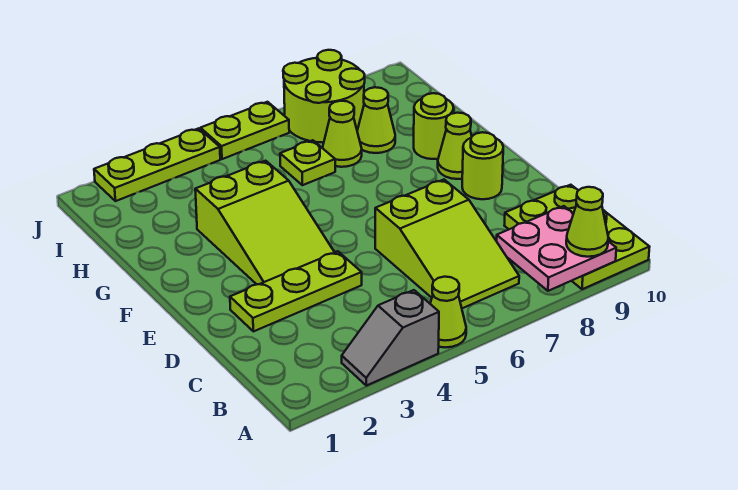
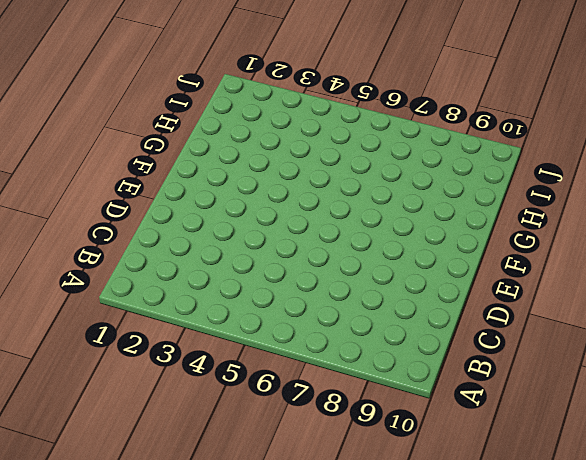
none -> grey slope A3:A4 level 1 top 4
none -> lime cone A5 level 1
none -> lime plate A9:C10 level 1

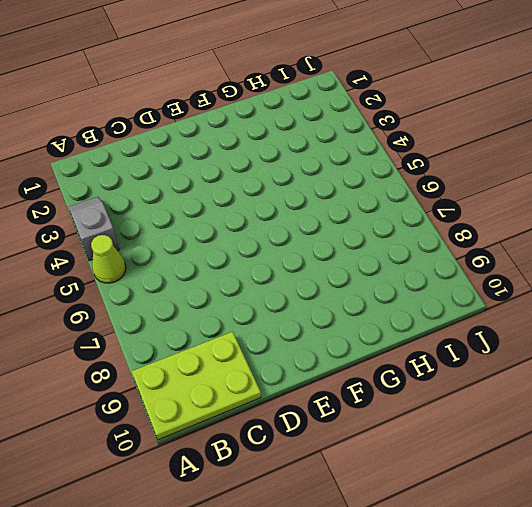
none -> lime slope B6:D7 level 1 top D
none -> lime plate D2:D4 level 1
none -> lime slope E3:G4 level 1 top G

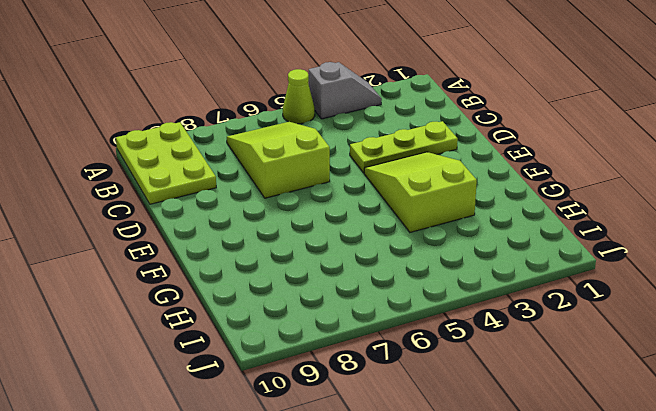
none -> lime round brick E9 level 1
none -> lime cone F9 level 1
none -> lime round brick G9 level 1

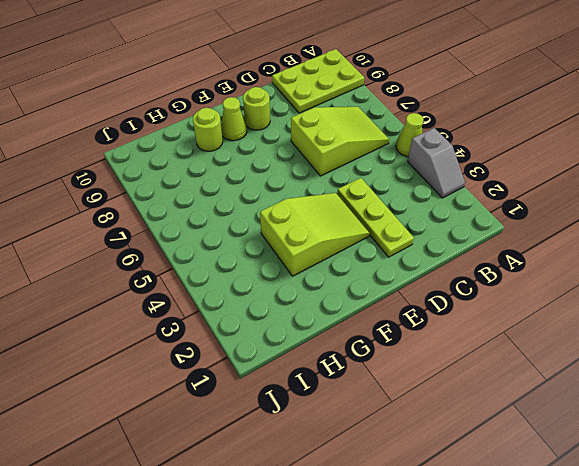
none -> lime plate H6 level 1
none -> lime cone H7 level 1
none -> lime cone H8 level 1

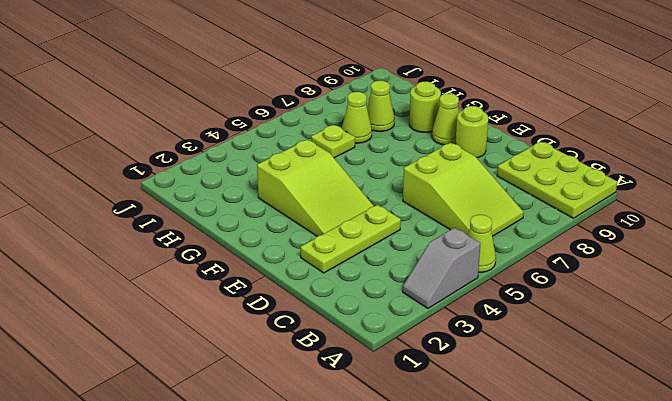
none -> lime round brick I7:J8 level 1
none -> lime plate J2:J4 level 1
none -> lime plate J5:J6 level 1

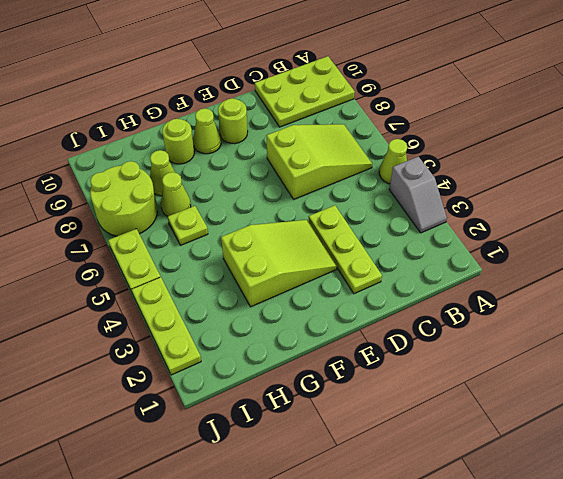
none -> pink plate A8:B9 level 2
none -> lime cone A9 level 3

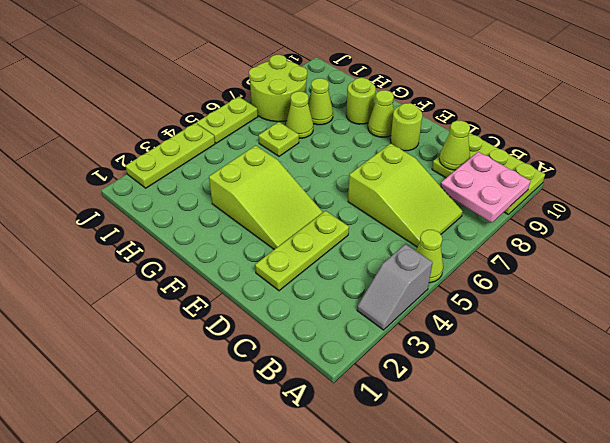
lime cone C9 level 2 -> lime cone A9 level 3

